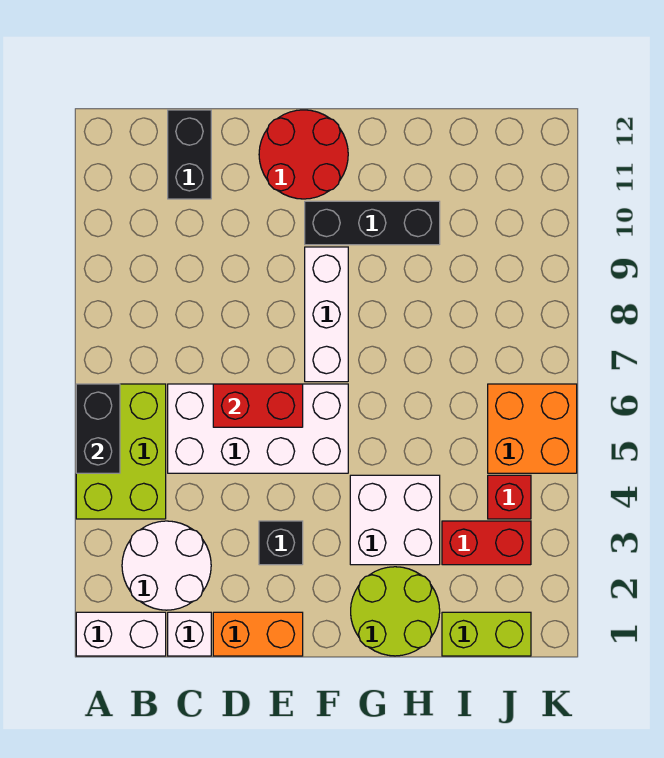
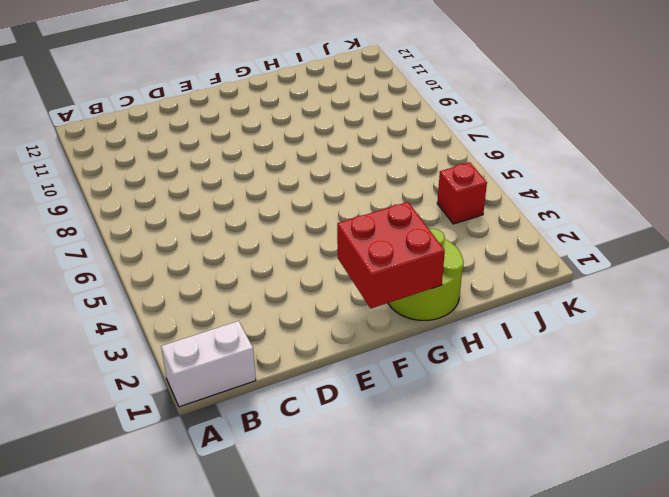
red brick F1:G2 level 2 -> none
none -> lime brick A4:B6 level 1
none -> white round brick B2:C3 level 1
none -> white brick C1 level 1

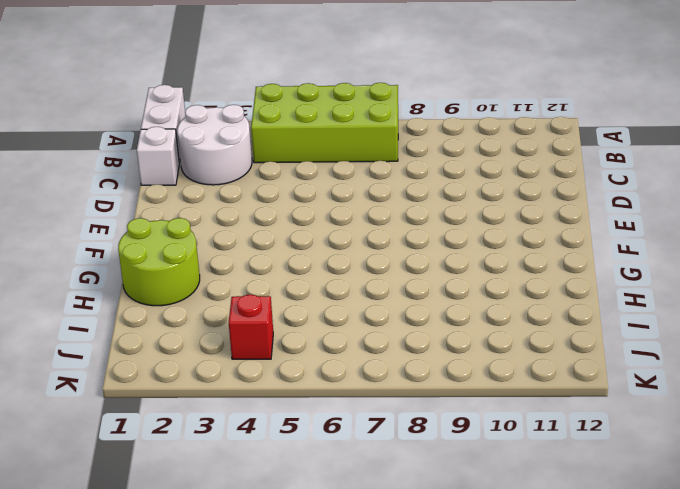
lime brick A4:B7 level 1 -> lime brick A4:B6 level 1
none -> white brick C5:F6 level 1
none -> black brick C11:C12 level 1
none -> orange brick D1:E1 level 1

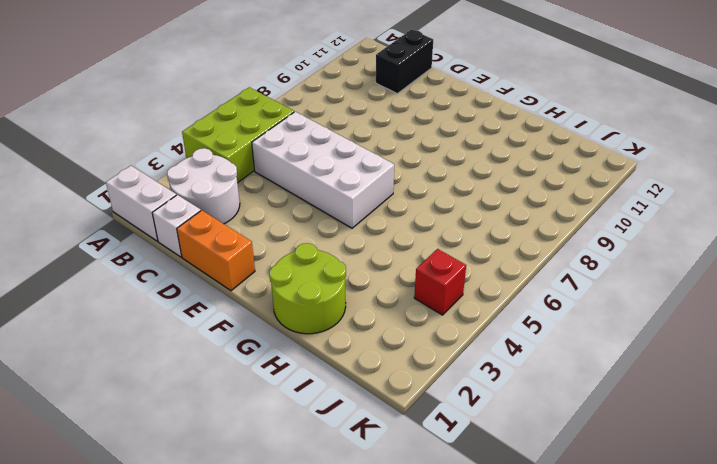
none -> black brick E3 level 1
none -> red round brick E11:F12 level 1
none -> white brick F7:F9 level 1

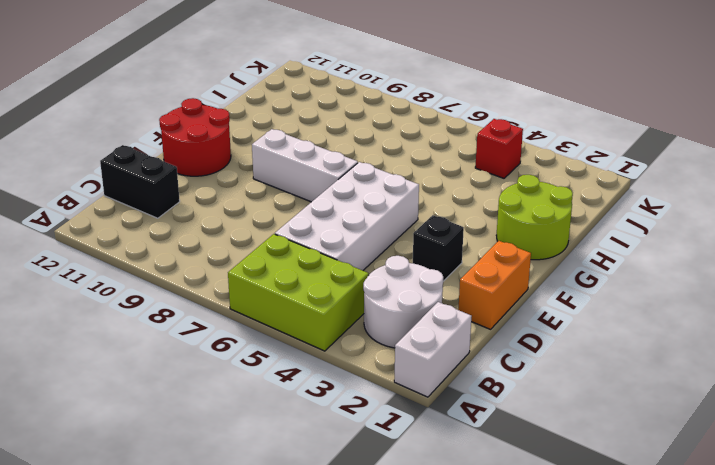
none -> white brick C1 level 1
none -> black brick F10:H10 level 1
none -> white brick G3:H4 level 1

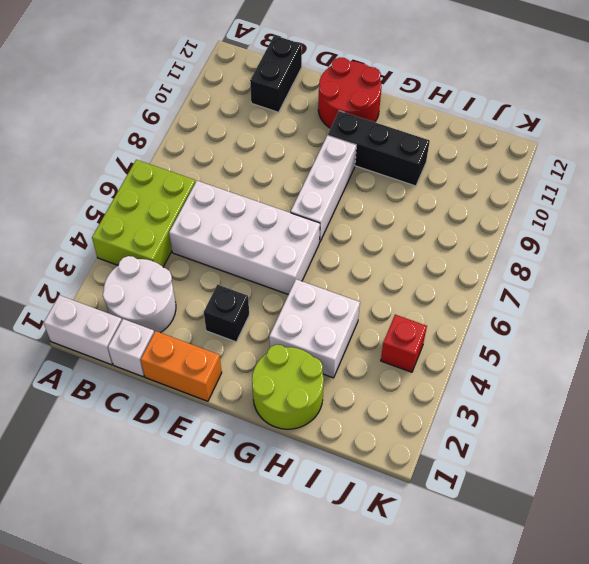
none -> lime brick I1:J1 level 1
none -> red brick I3:J3 level 1
none -> orange brick J5:K6 level 1

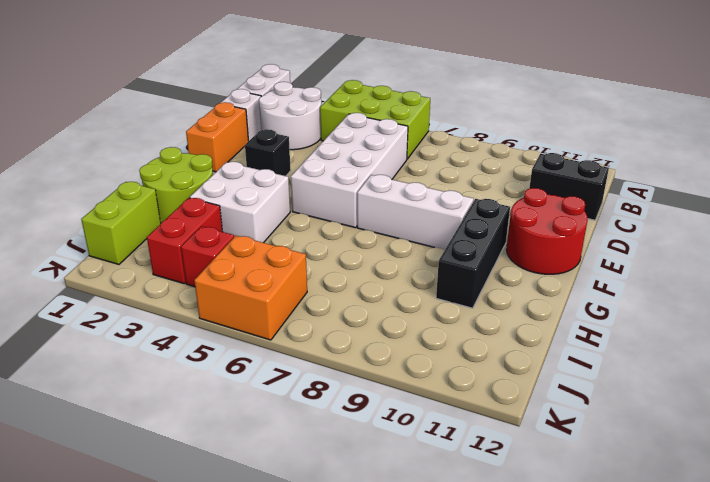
none -> black brick A5:A6 level 2
none -> red brick D6:E6 level 2

